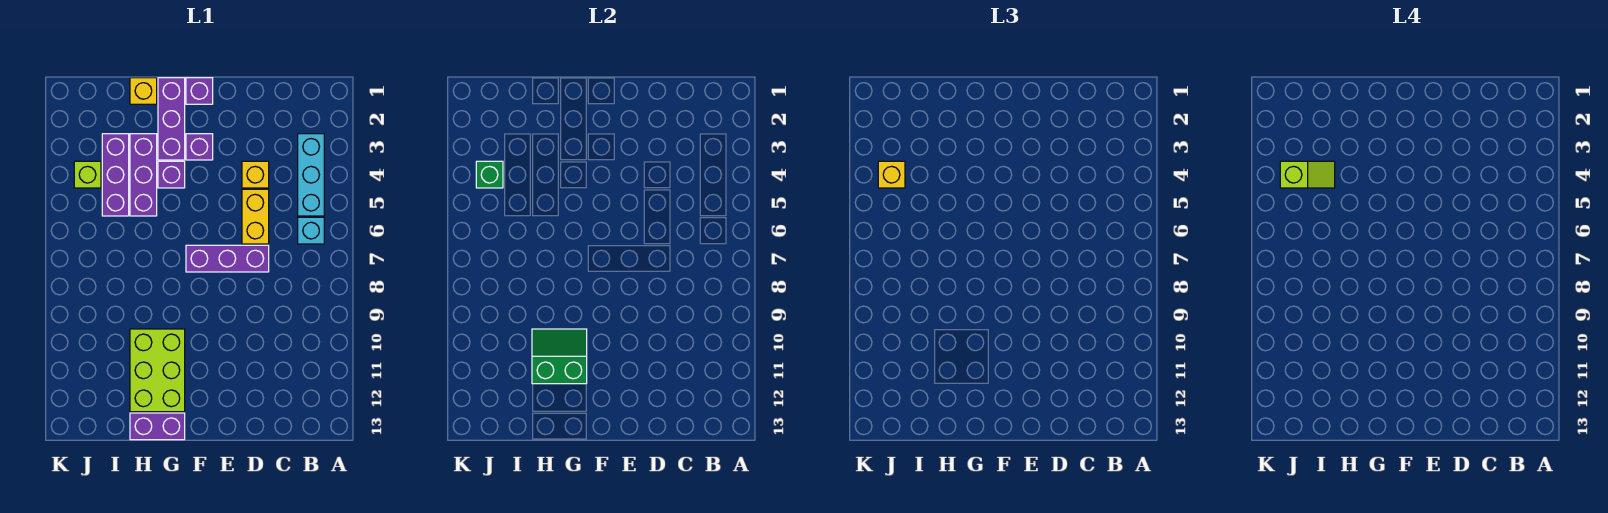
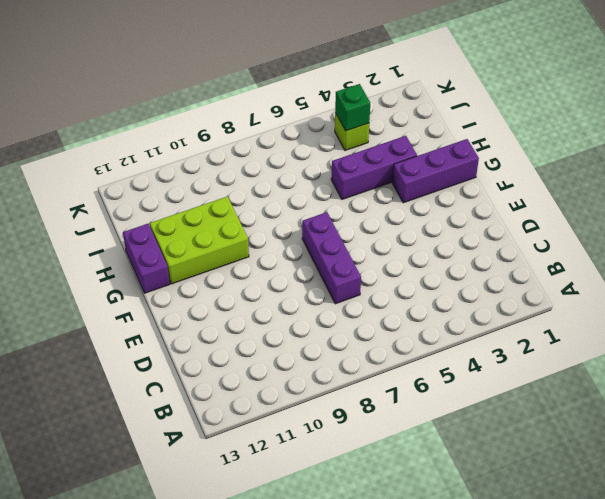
none -> cyan brick B3:B5 level 1
none -> cyan brick B6 level 1
none -> yellow brick D4 level 1

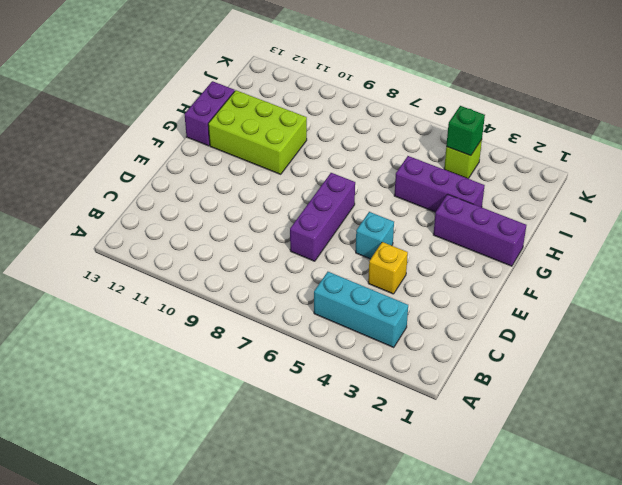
cyan brick E5 level 1 -> cyan brick B6 level 1
none -> yellow brick D5:D6 level 1
none -> purple brick F1 level 1
none -> purple brick F3 level 1

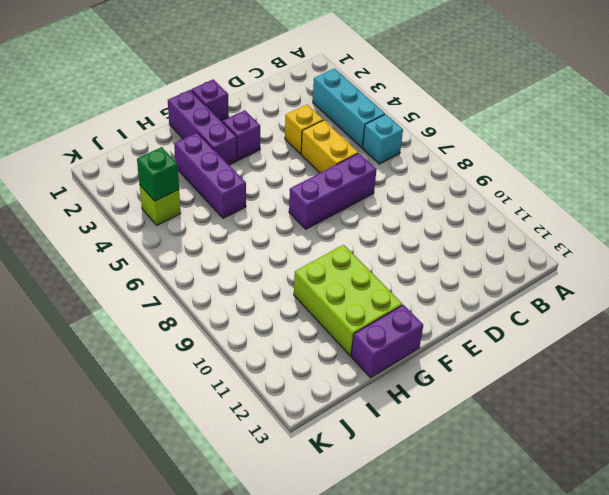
none -> purple brick G4 level 1
none -> yellow brick H1 level 1
none -> purple brick I3:I5 level 1

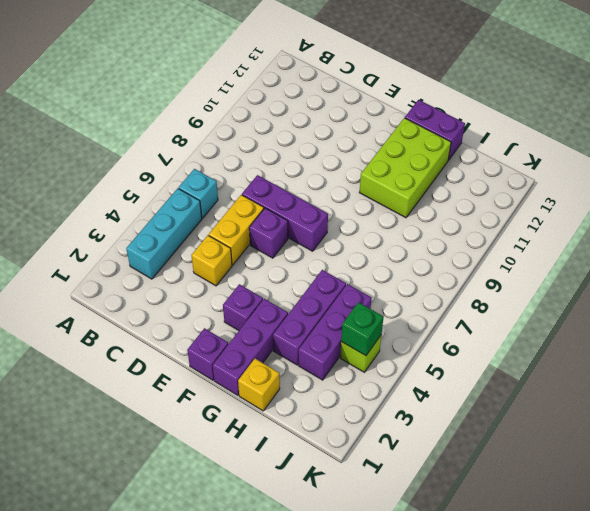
purple brick E6 level 1 -> purple brick G4 level 1
none -> green slope G10:H11 level 2 top 11
none -> yellow brick J4 level 3
none -> lime slope I4:J4 level 4 top J

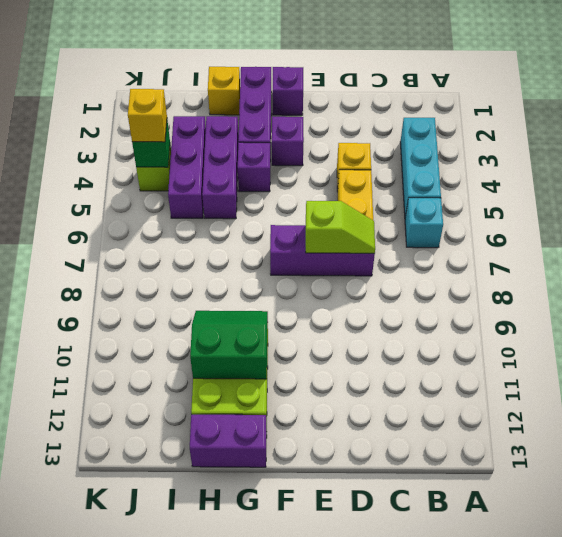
lime slope D7:E7 level 2 top E -> lime slope I4:J4 level 4 top J

